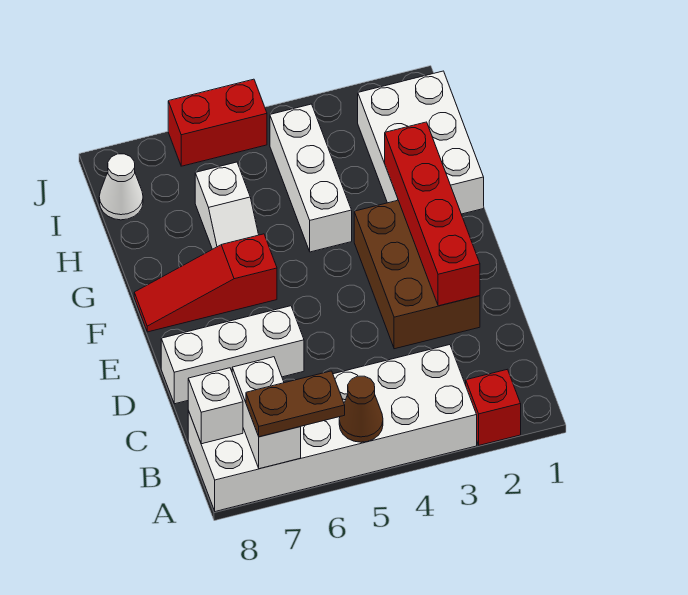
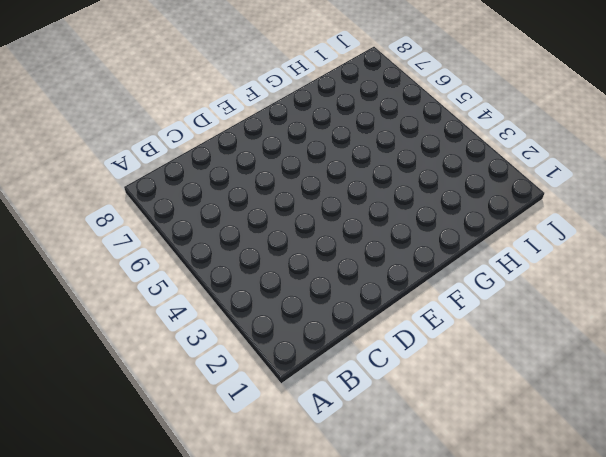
none -> red brick A2 level 1
none -> white brick A3:B8 level 1
none -> brown brick D2:F3 level 1

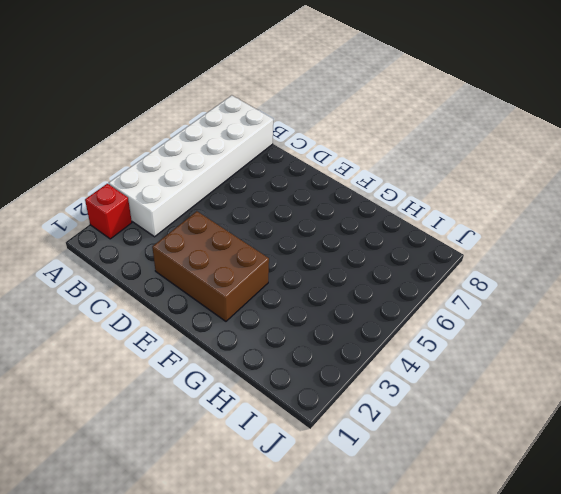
none -> white brick D6:D8 level 1
none -> red slope F6:F8 level 1 top 6
none -> white brick G1:I2 level 1

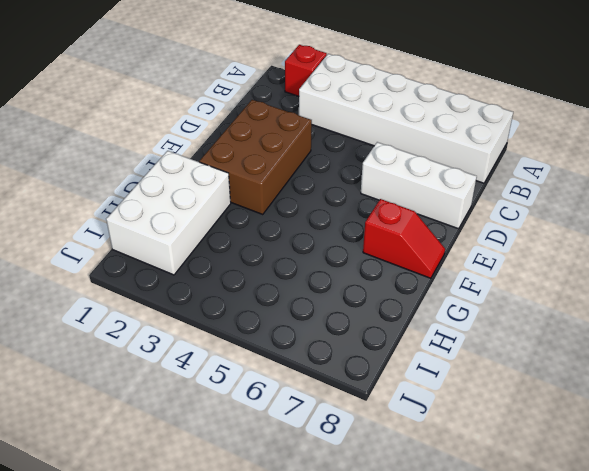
red slope F7:F8 level 1 top 7 -> red slope F6:F8 level 1 top 6
none -> white brick G4:I4 level 1
none -> white slope G6:H6 level 1 top H
none -> white cone I8 level 1

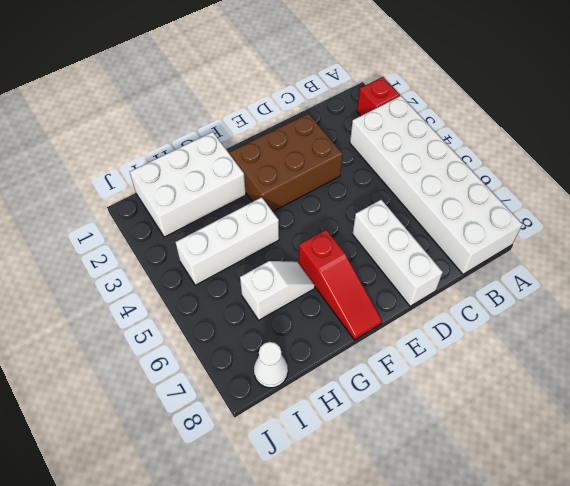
none -> red brick J5:J6 level 1
none -> brown cone A5 level 2
none -> white brick A7:B7 level 2

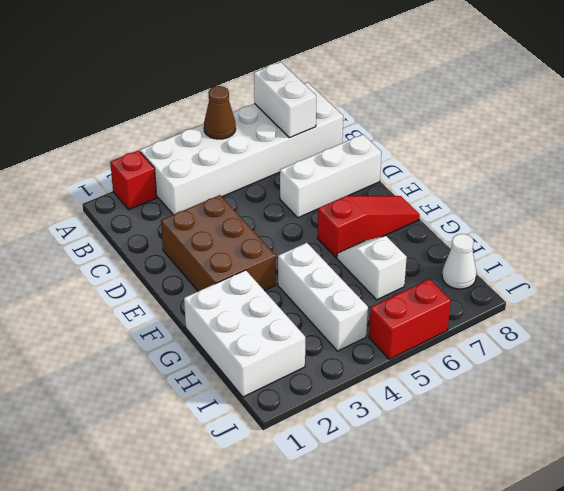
none -> white brick B8 level 2
none -> red brick D2:G2 level 2
none -> brown plate A6:A7 level 3

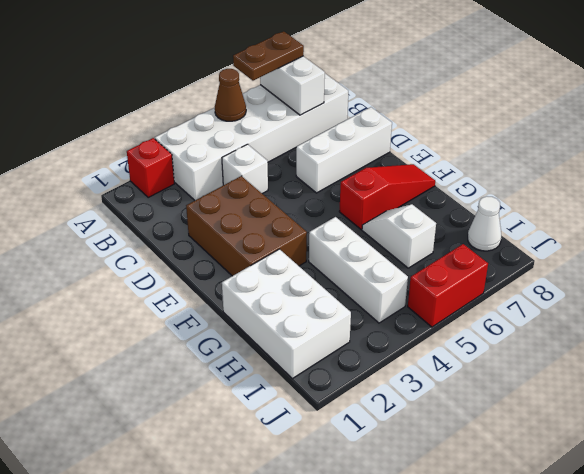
white brick C4 level 1 -> white brick B8 level 2
none -> red brick D2:G2 level 2

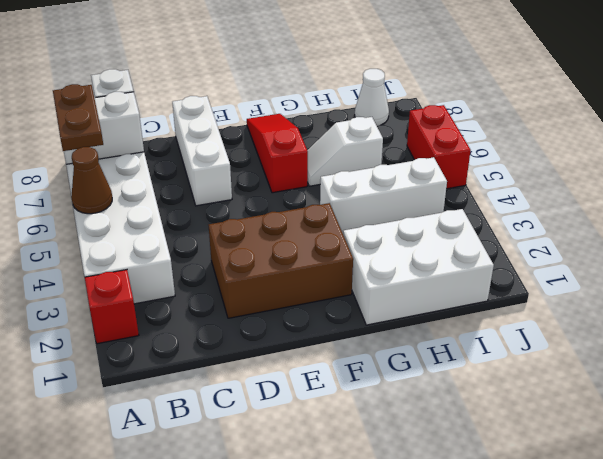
none -> red brick D2:G2 level 2

